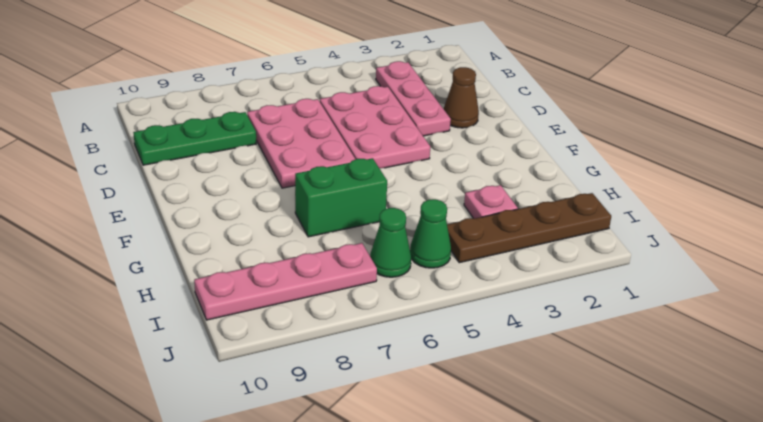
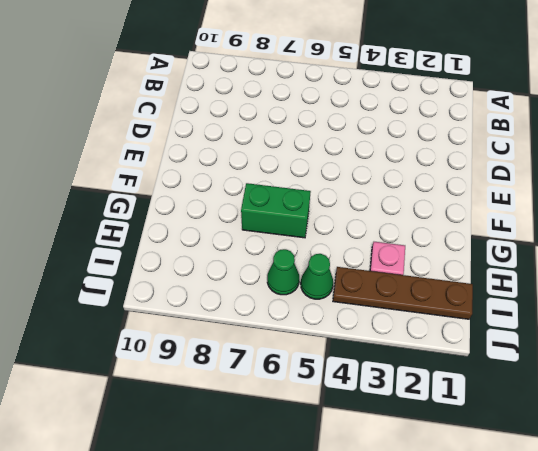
none -> pink plate B3:D3 level 1
none -> pink plate C4:E5 level 1

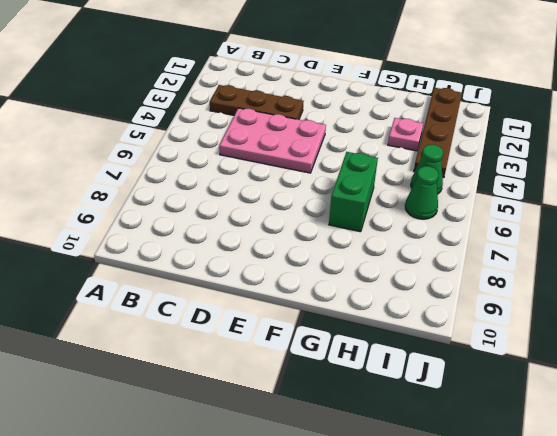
brown plate B3:D3 level 1 -> pink plate B3:D3 level 1
none -> pink plate C6:E7 level 1
none -> green plate C8:C10 level 1

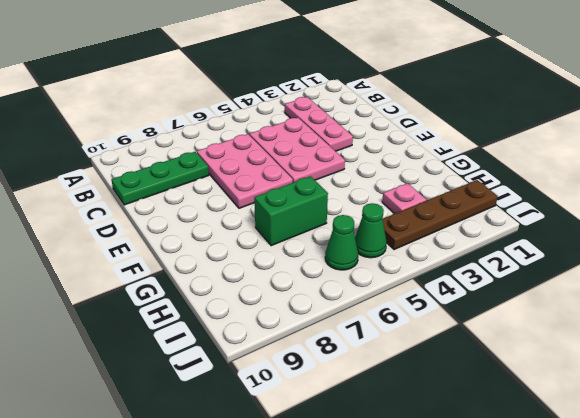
none -> brown cone D2 level 1
none -> pink plate I7:I10 level 1

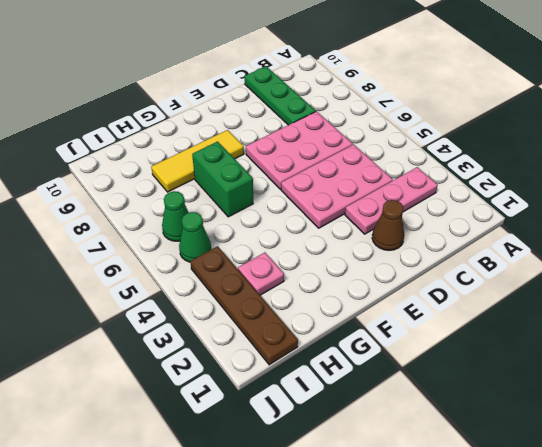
yellow tile F8:H8 level 1 -> none
none -> pink plate I7:I10 level 1

